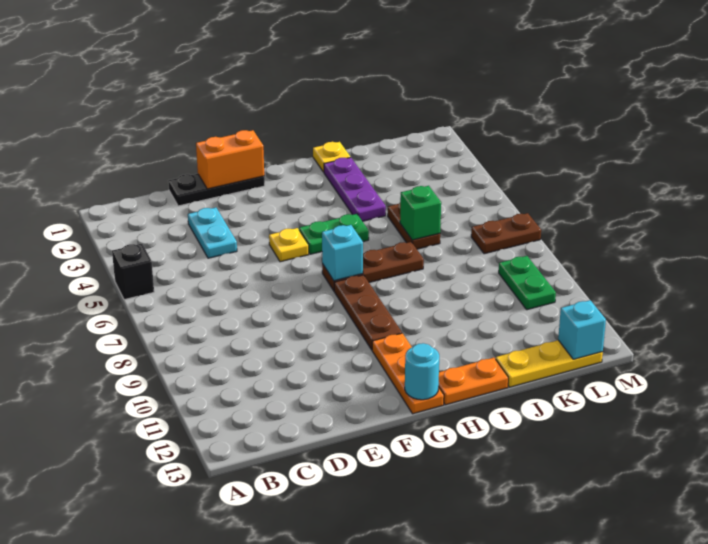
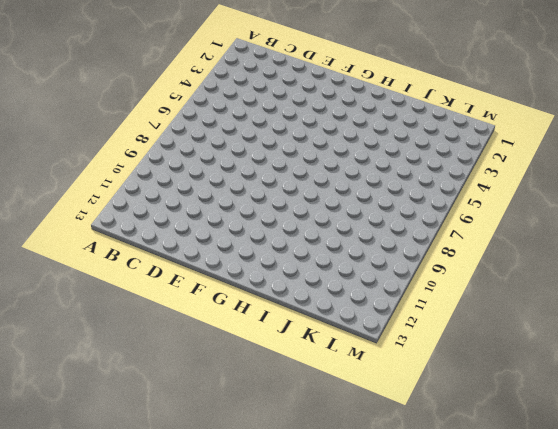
none -> black brick A5 level 1
none -> black plate D1:F1 level 1
none -> cyan plate D3:D4 level 1

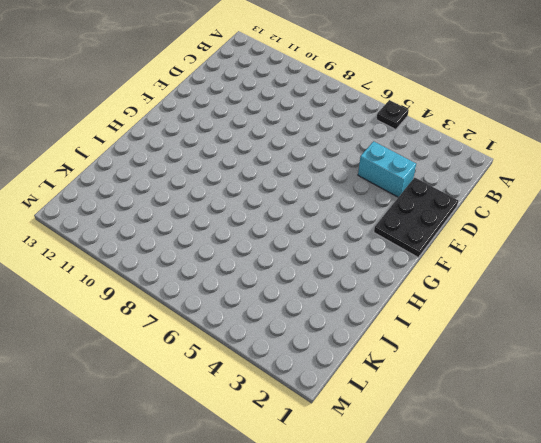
black plate A5 level 1 -> black brick A5 level 1
black plate D1:F2 level 1 -> black plate D1:F1 level 1
cyan brick D3:D4 level 1 -> cyan plate D3:D4 level 1
none -> yellow plate F5 level 1
none -> green plate G5:H5 level 1
none -> brown plate G7:I7 level 1

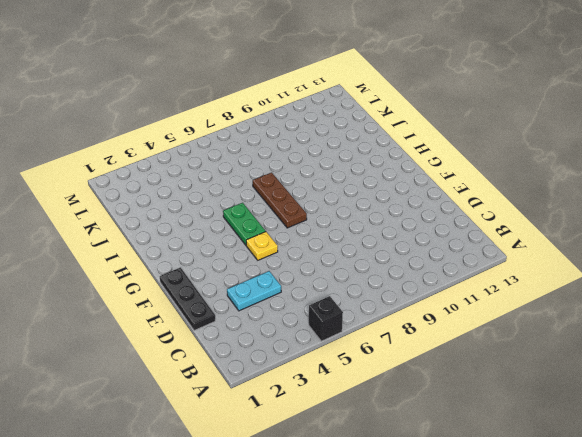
none -> brown plate G8:G10 level 1
none -> orange plate G11:G13 level 1
none -> orange plate H13:I13 level 1

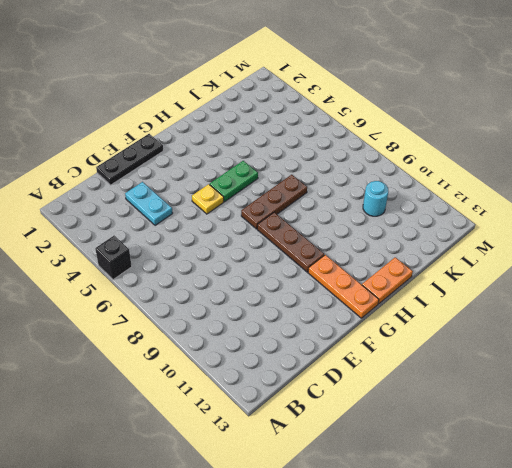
cyan round brick K10 level 1 -> cyan round brick G13 level 2
none -> yellow plate I1 level 1
none -> purple plate I2:I4 level 1
none -> brown plate J5:J6 level 1

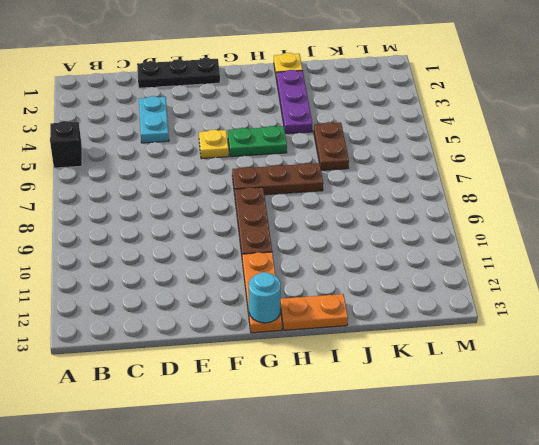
none -> yellow plate J13:L13 level 1
none -> brown plate L7:M7 level 1
none -> green plate L9:L10 level 1

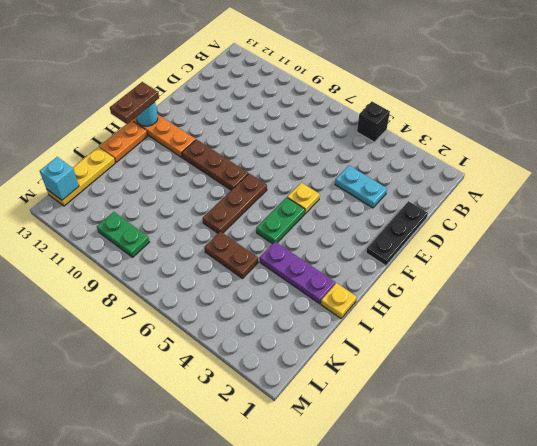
brown plate G13:H13 level 3 -> brown plate L7:M7 level 1
none -> orange brick E1:F1 level 2
none -> cyan brick G7 level 2
none -> green brick J6 level 2

